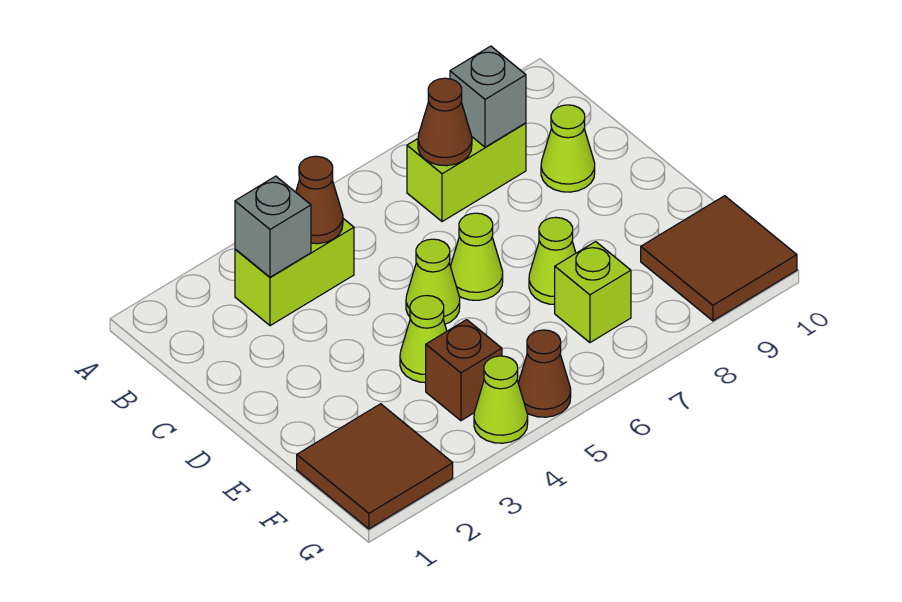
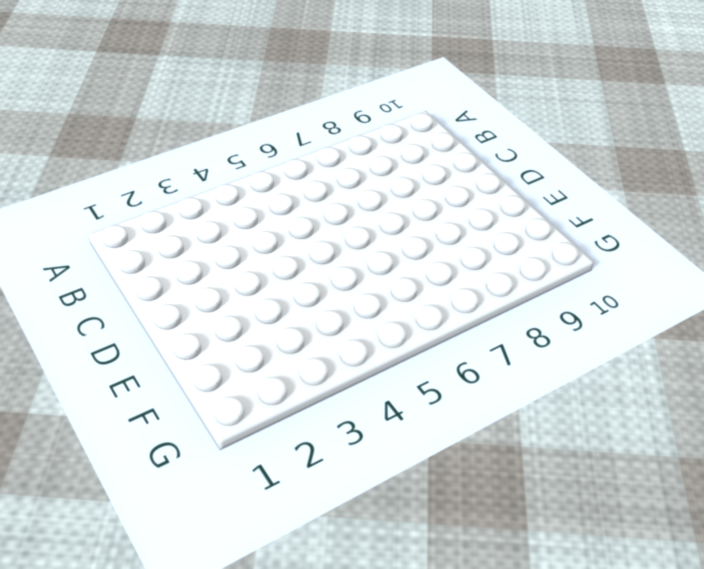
none -> lime brick B3:B4 level 1
none -> lime brick B7:B8 level 1
none -> lime cone C9 level 1

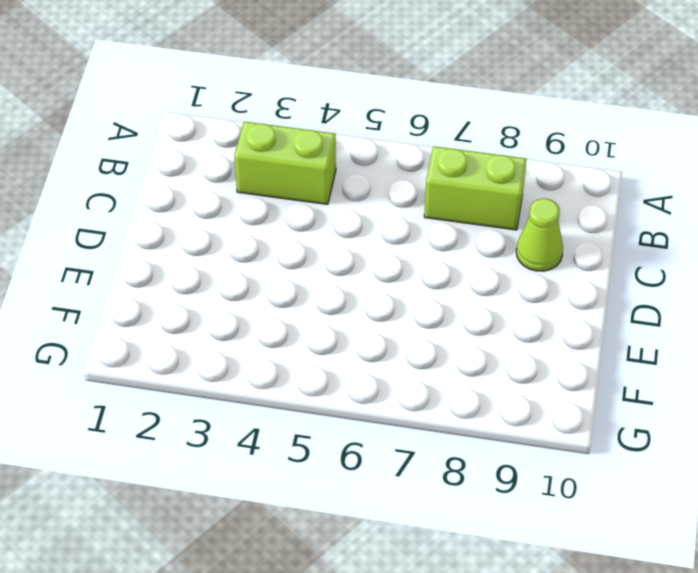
none -> lime cone D5 level 1
none -> lime cone D6 level 1
none -> lime cone E4 level 1

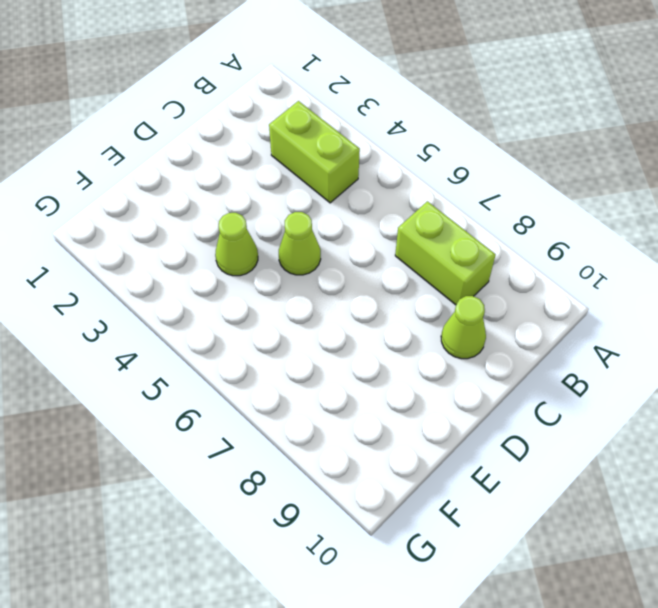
none -> lime cone D6 level 1
none -> lime cone E7 level 1
none -> brown tile F1:G2 level 1

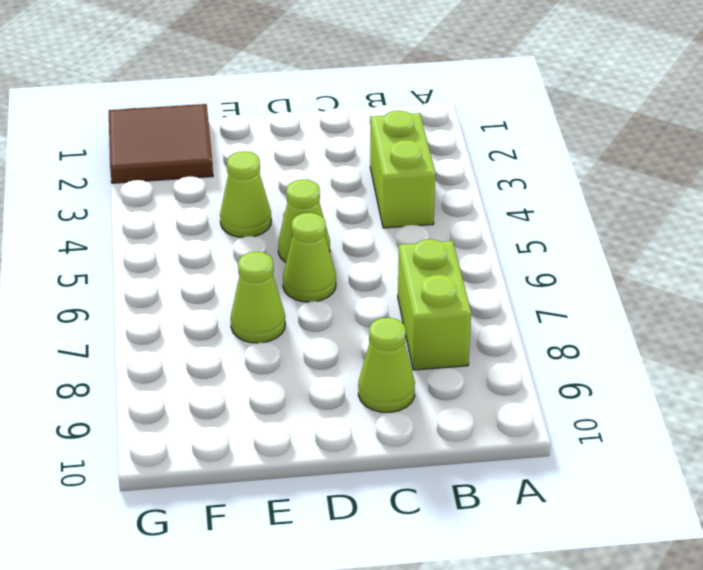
none -> brown brick F4 level 1
none -> lime brick F7 level 1
none -> brown tile F9:G10 level 1

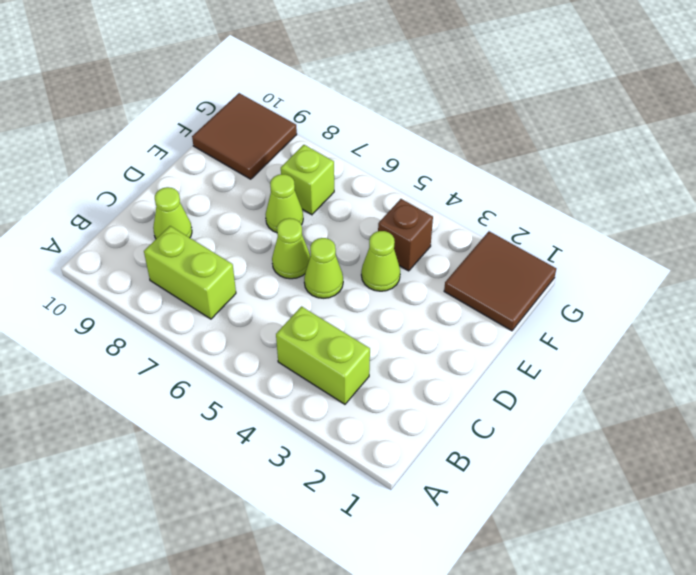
none -> lime cone G4 level 1
none -> brown cone G5 level 1
none -> grey brick B3 level 2

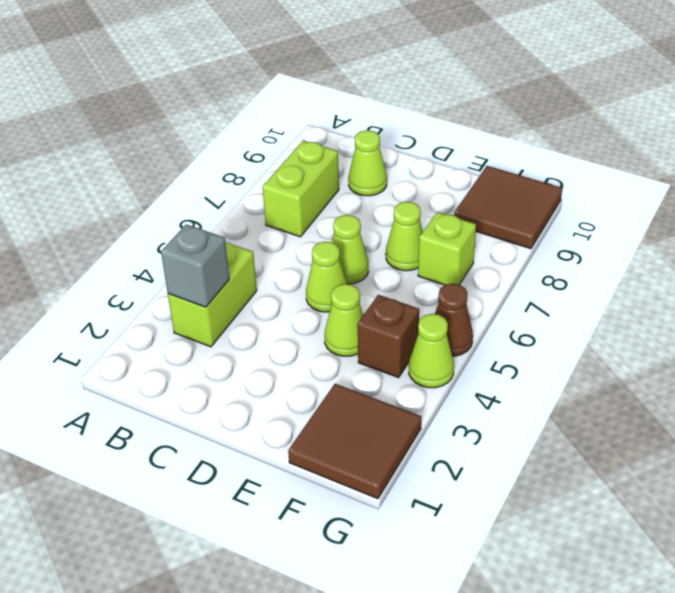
none -> brown cone B4 level 2
none -> brown cone B7 level 2
none -> grey brick B8 level 2

